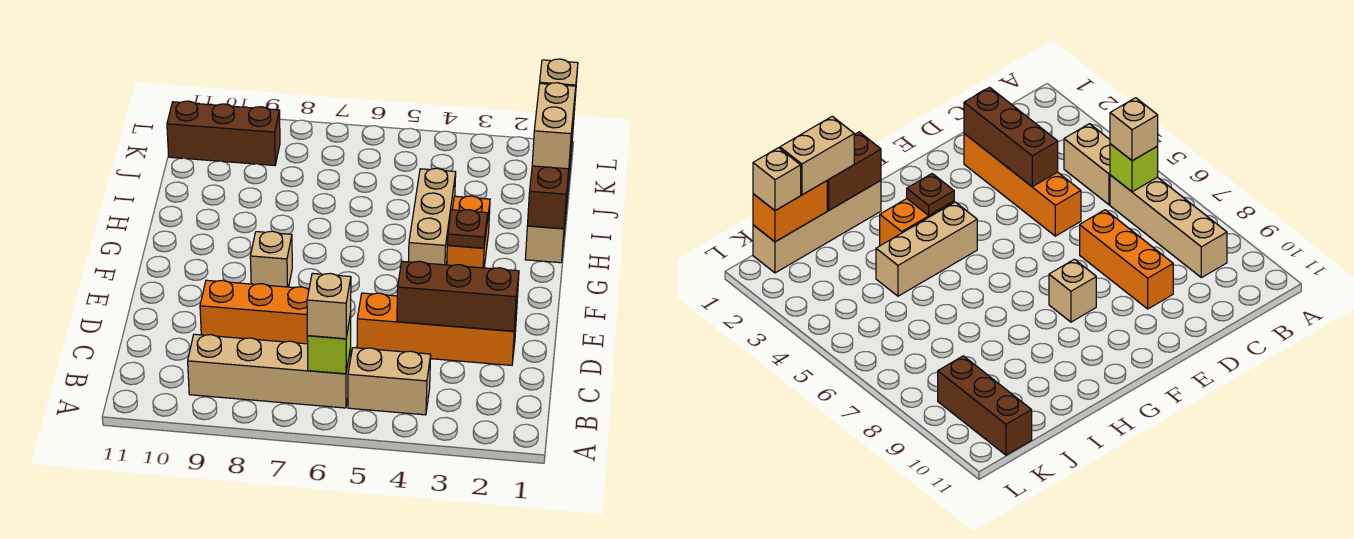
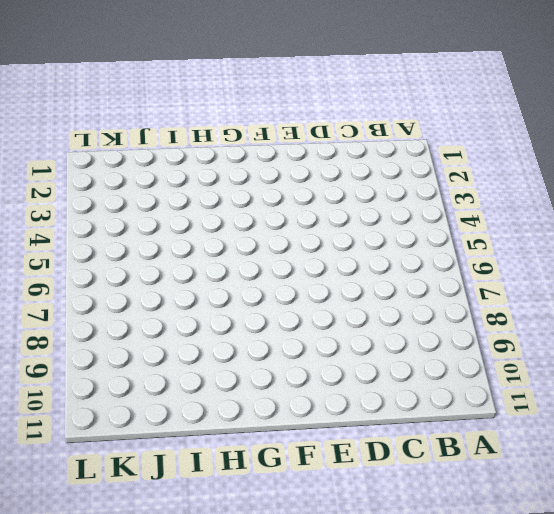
none -> tan brick B4:B5 level 1
none -> tan brick B6:B9 level 1
none -> orange brick D2:D5 level 1

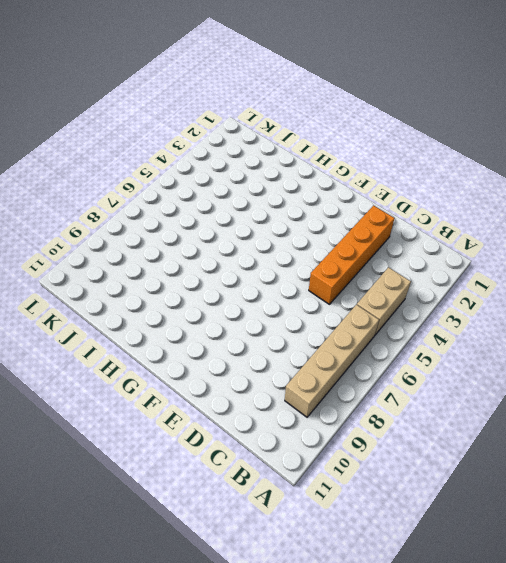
none -> orange brick D7:D9 level 1
none -> tan brick F8 level 1
none -> orange brick G3:H3 level 1

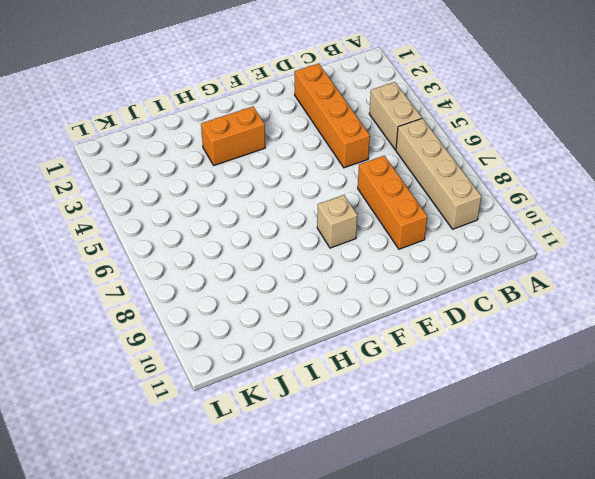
none -> tan brick G4:I4 level 1
none -> tan brick H1:K1 level 1
none -> brown brick K9:K11 level 1

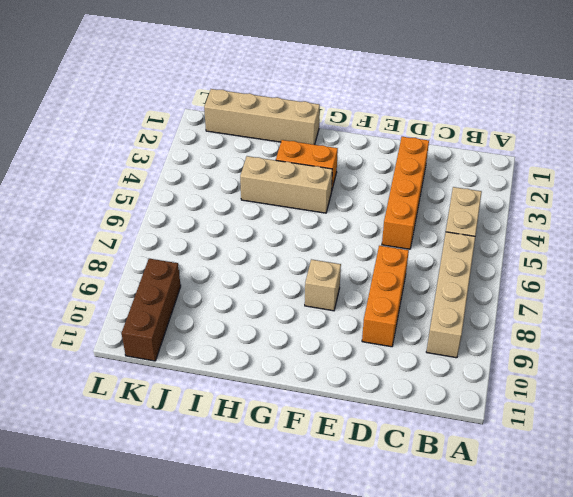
none -> lime brick B6 level 2
none -> brown brick D2:D4 level 2
none -> brown plate G3 level 2

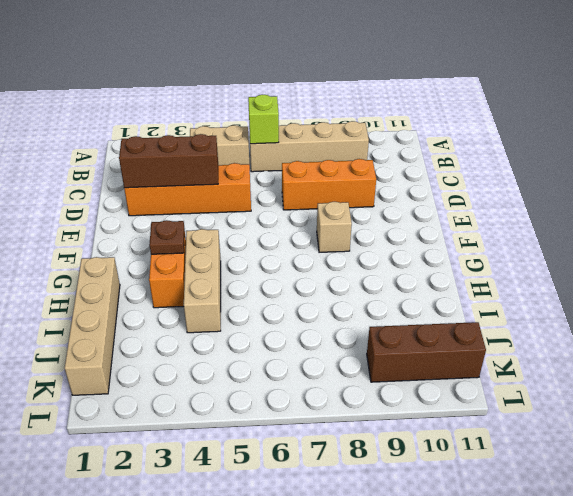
none -> brown brick H1:I1 level 2
none -> orange brick J1:K1 level 2
none -> tan brick B6 level 3

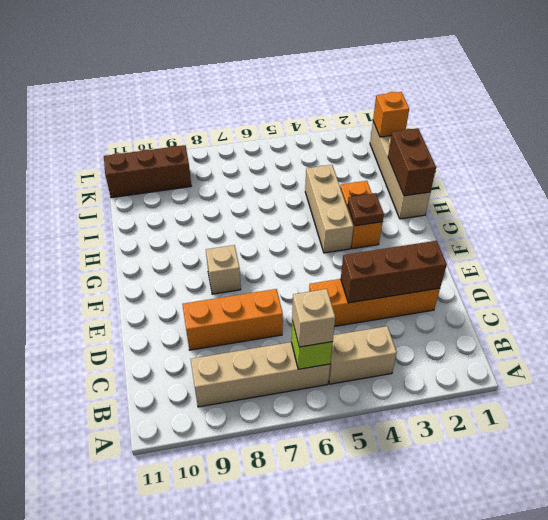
orange brick K1 level 2 -> orange brick J1:K1 level 2
none -> tan brick I1:J1 level 3
none -> tan brick K1 level 3

